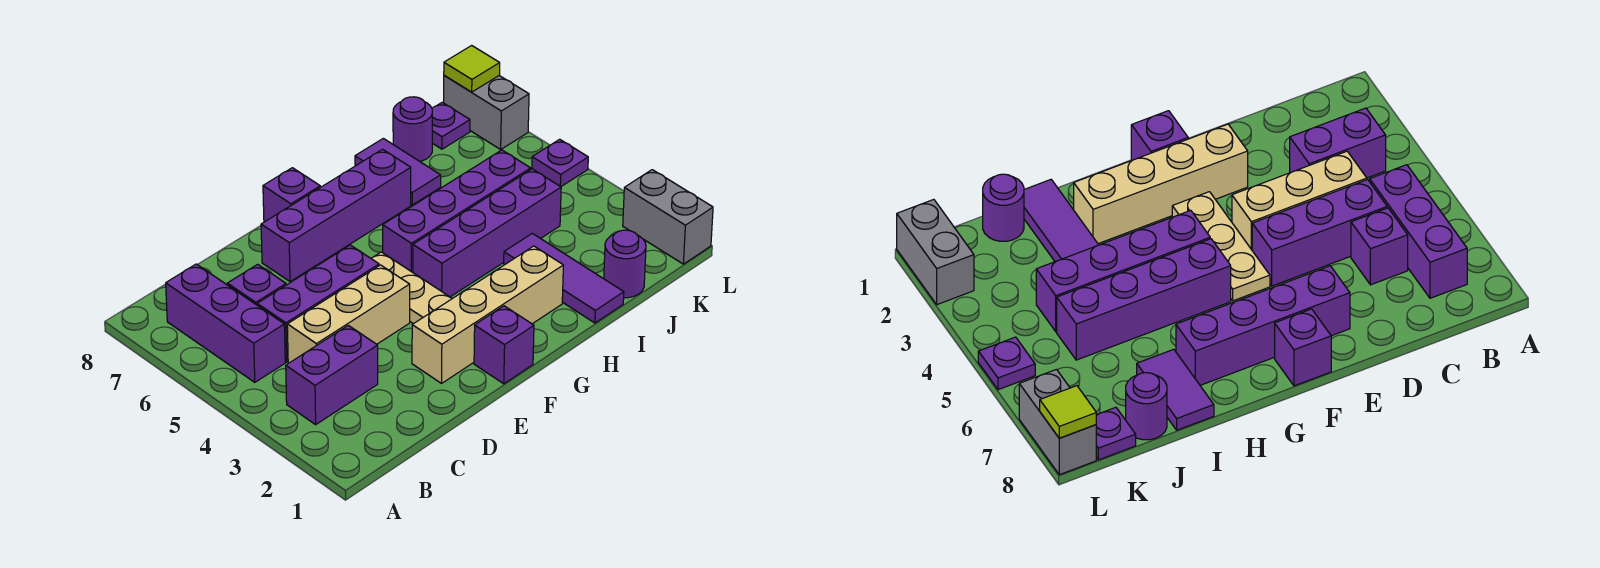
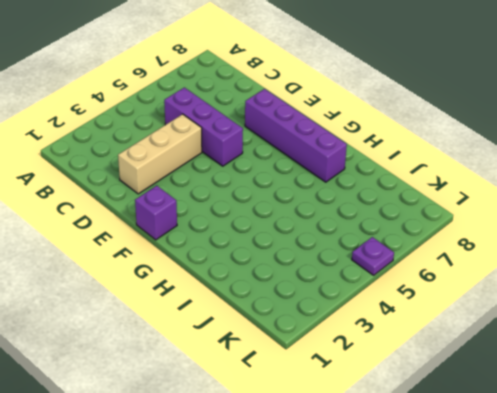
tan brick D2:D4 level 1 -> tan brick C4:E4 level 1
none -> purple brick B3:C3 level 1
none -> purple brick B5:B7 level 1
none -> purple brick C6 level 1

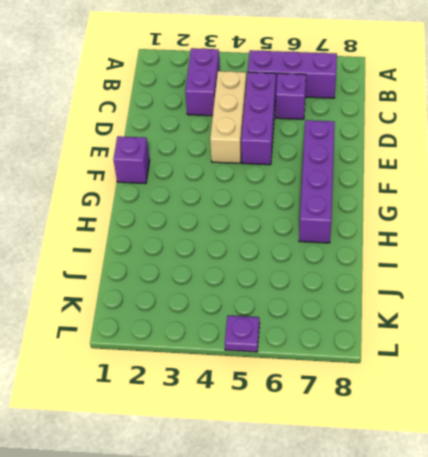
none -> tan brick E2:H2 level 1
none -> tan plate F3:F5 level 1
none -> purple brick F8 level 1

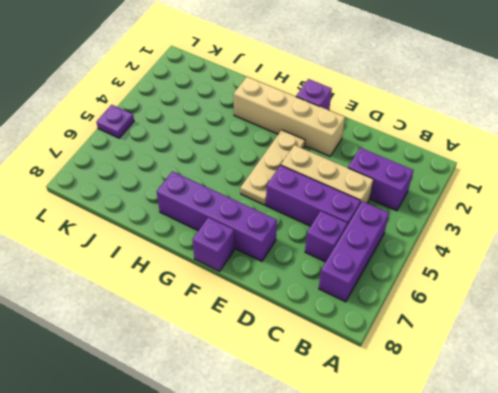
none -> purple brick G4:J4 level 1
none -> purple brick G5:J5 level 1
none -> purple tile I1:I3 level 1

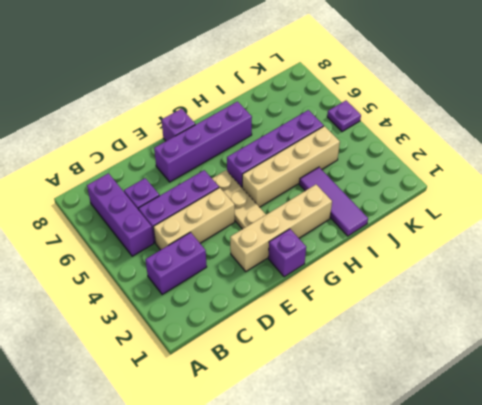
tan brick G4:J4 level 1 -> purple brick G4:J4 level 1
none -> purple tile I7:I8 level 1
none -> purple round brick J1 level 1
none -> purple round brick J8 level 1

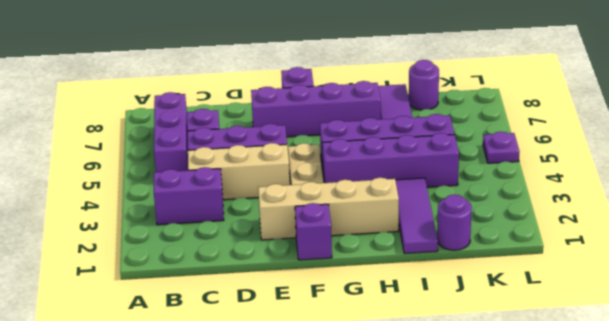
none -> purple plate K8 level 1
none -> grey brick L1:L2 level 1
none -> grey brick L7:L8 level 1

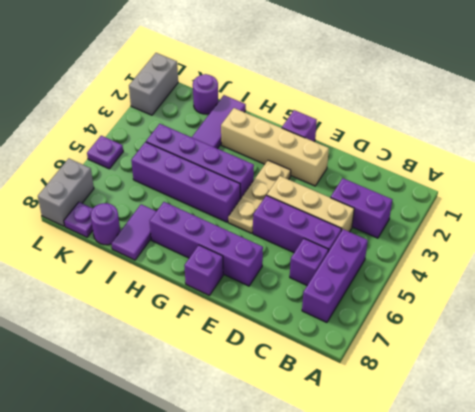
none -> lime tile L8 level 2

